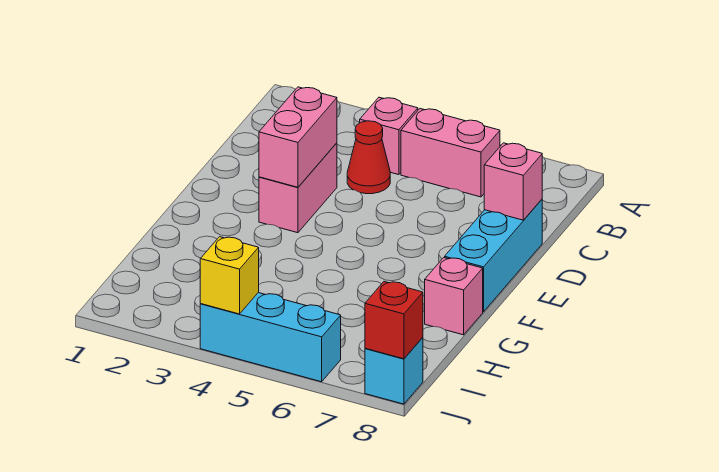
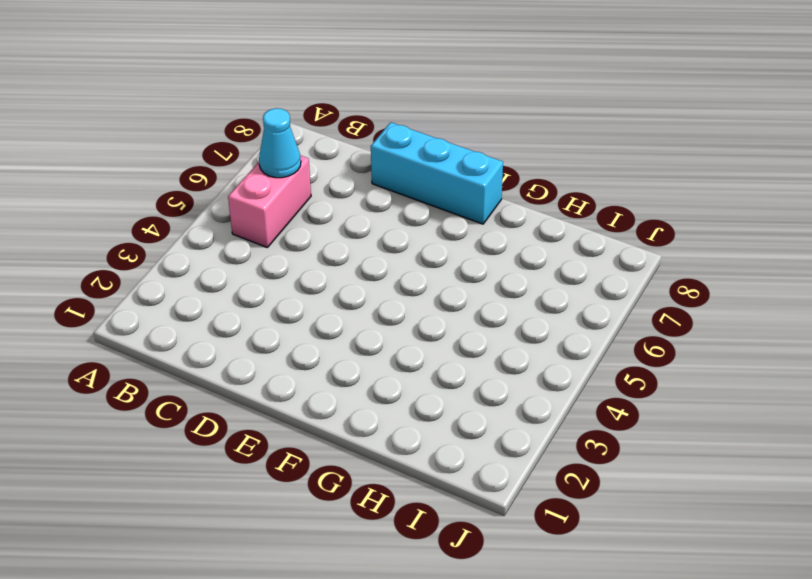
cyan cone B6 level 2 -> none
none -> pink brick B4 level 1
none -> red cone C4 level 1
none -> pink brick D3:E3 level 1

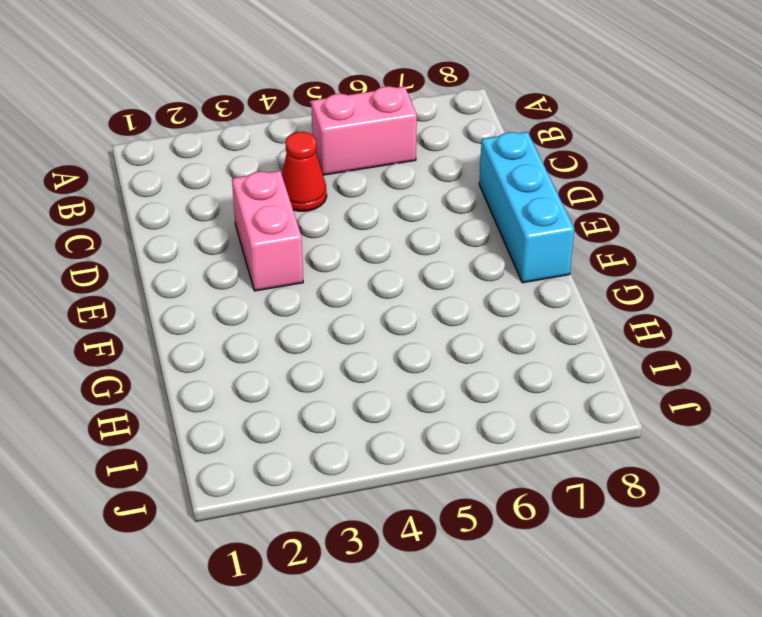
none -> pink brick B4 level 1
none -> pink brick G8 level 1
none -> cyan brick J4:J6 level 1

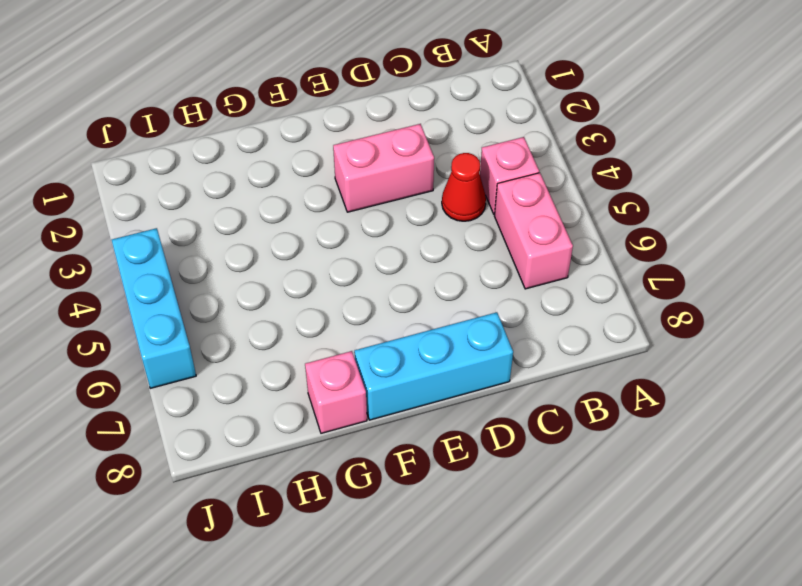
none -> cyan brick J8 level 1
none -> pink brick D3:E3 level 2
none -> pink brick D8 level 2

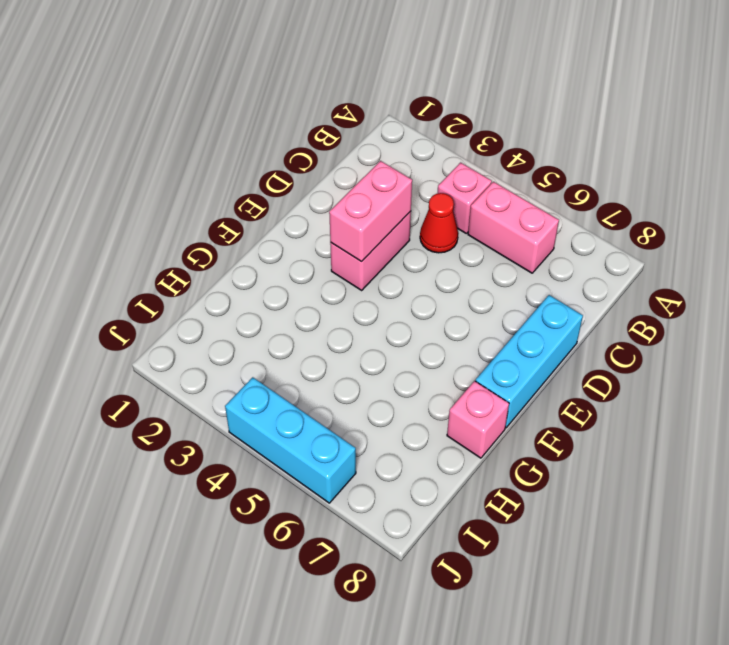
none -> cyan brick J8 level 1
none -> pink brick D8 level 2
none -> yellow brick J4 level 2

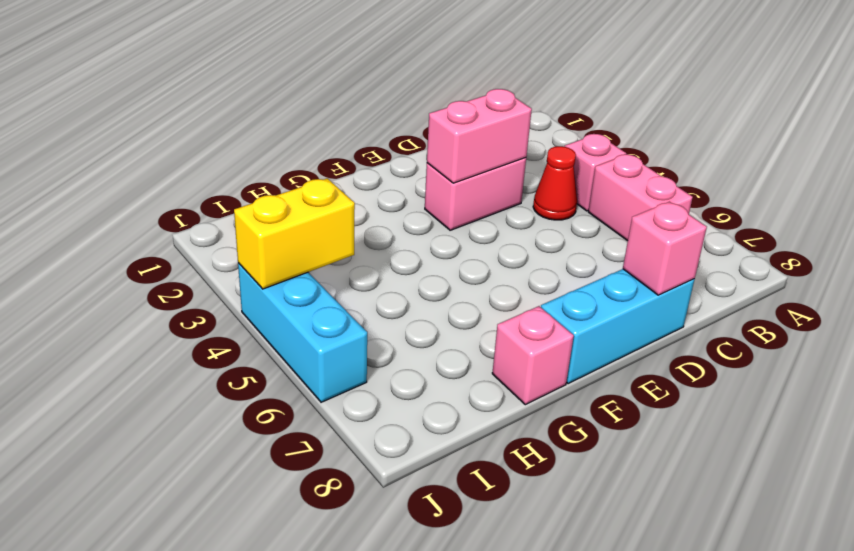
yellow brick I4:J4 level 2 -> yellow brick J4 level 2
none -> cyan brick J8 level 1
none -> red brick J8 level 2

